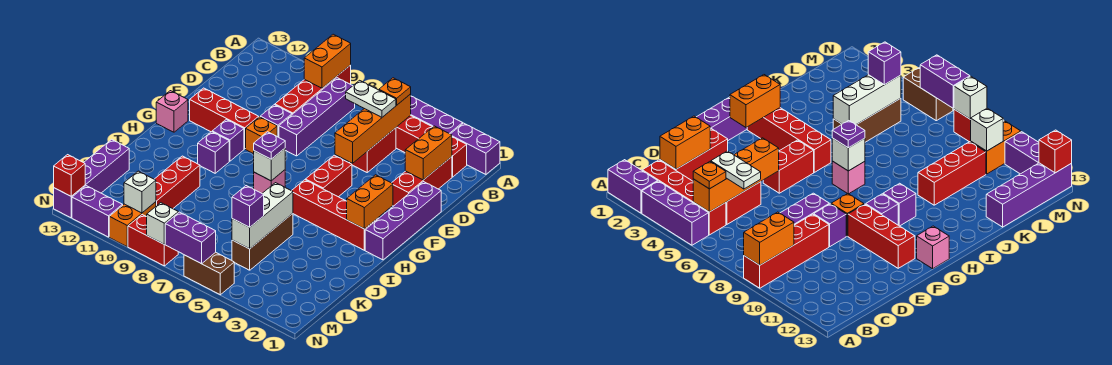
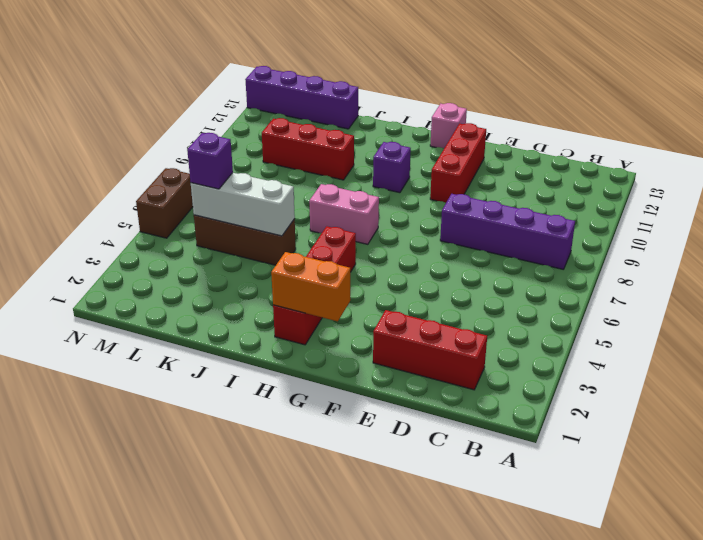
pink brick H7:I7 level 1 -> pink brick H7 level 1
none -> purple brick A1:A2 level 1
none -> purple brick A3:A5 level 1
none -> red brick A9:D9 level 1
none -> red brick B2:B5 level 1

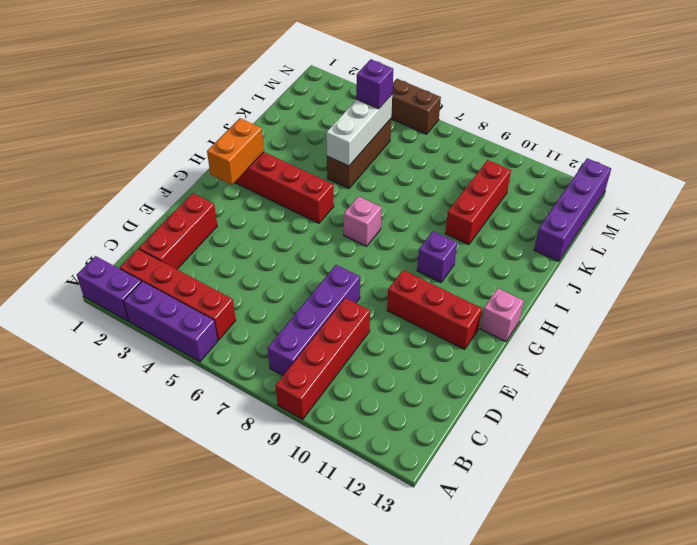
none -> red brick C5:D5 level 1
none -> purple brick E1:H1 level 1
none -> purple brick E9 level 1
none -> red brick F5:G5 level 1

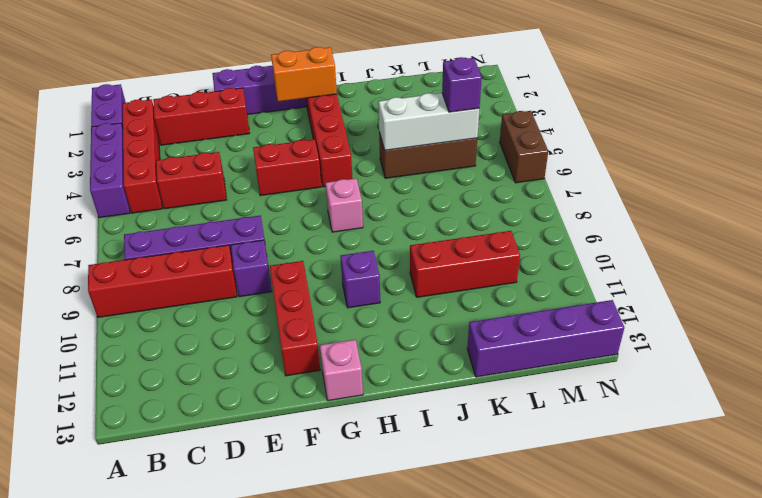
none -> orange brick F9 level 1
none -> purple brick G10 level 1
none -> orange brick M10:N10 level 1
none -> red brick N8:N9 level 1

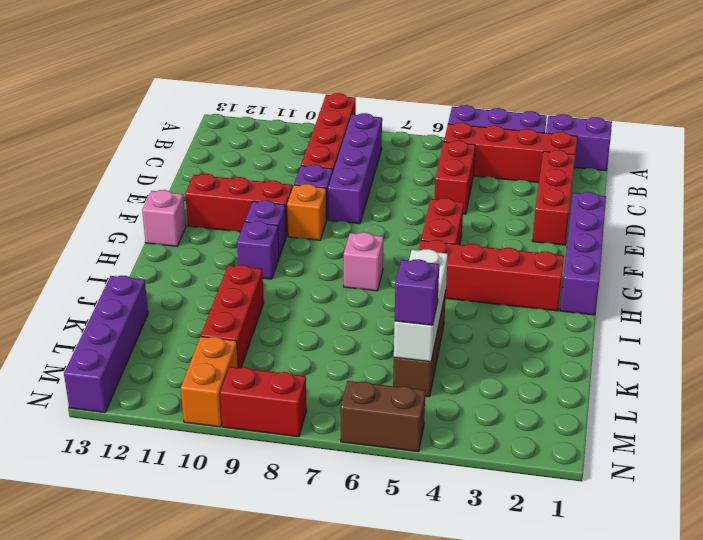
none -> purple brick N11:N12 level 1
none -> orange brick A9:B9 level 2
none -> orange brick B5:E5 level 2
none -> orange brick C2:D2 level 2

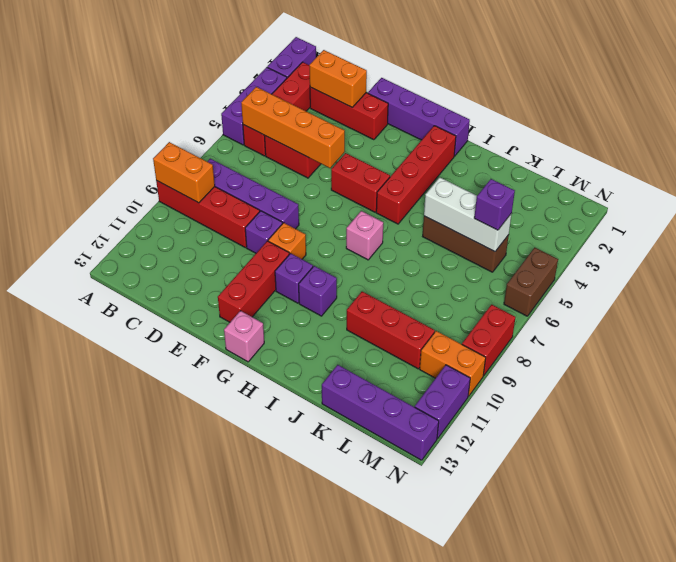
none -> orange brick G2:H2 level 2
none -> white brick H7 level 2
none -> white brick M10 level 2
none -> purple brick N6:N7 level 2

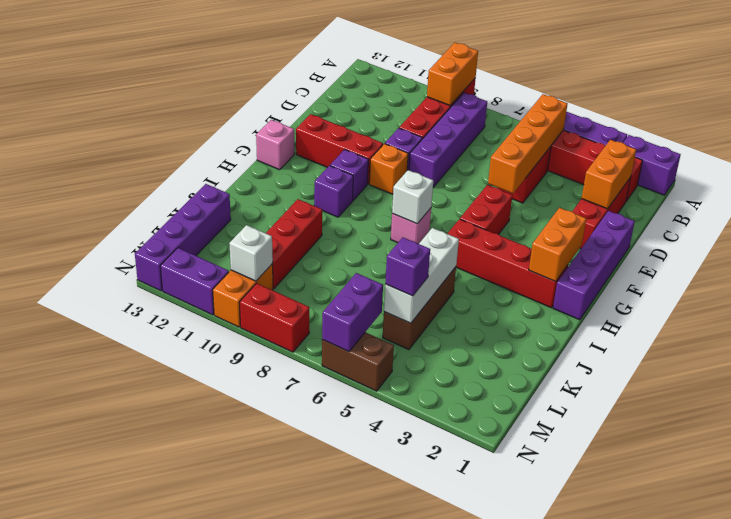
purple brick M6:N6 level 2 -> purple brick N6:N7 level 2
none -> white brick N8 level 2
none -> red brick N13 level 2
none -> orange plate B5 level 3
none -> white plate C5:C6 level 3

